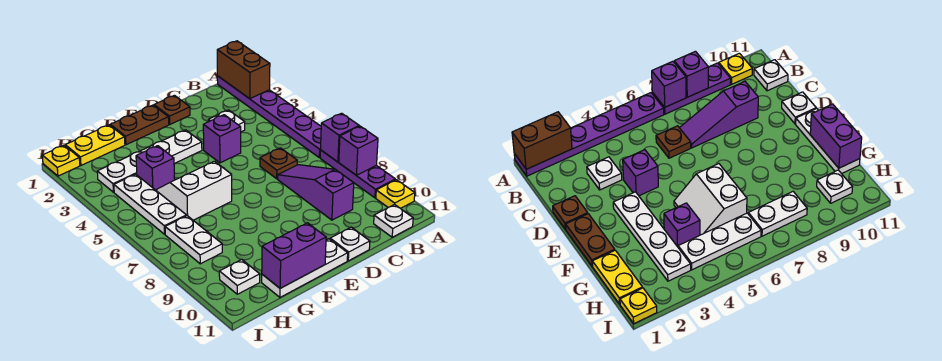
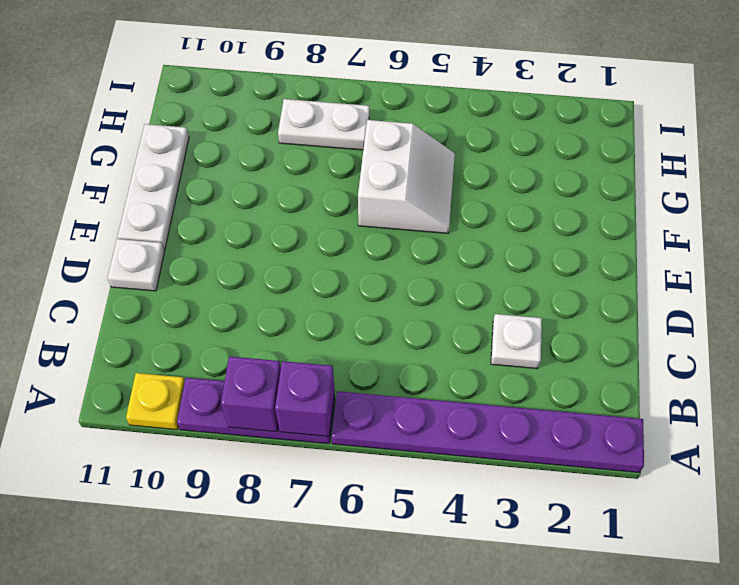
none -> white plate B11 level 1
none -> brown plate C6 level 1
none -> purple slope C7:C9 level 1 top 9

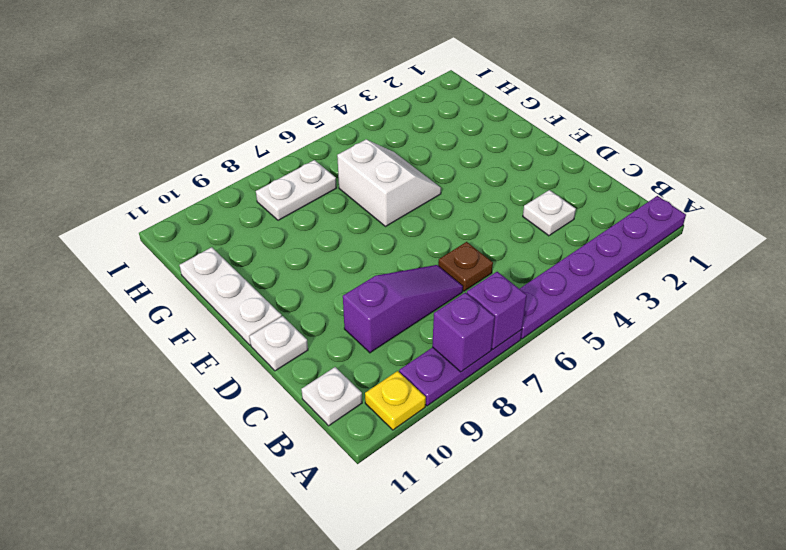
none -> brown plate D1 level 1
none -> purple brick D4 level 1
none -> brown plate E1:F1 level 1

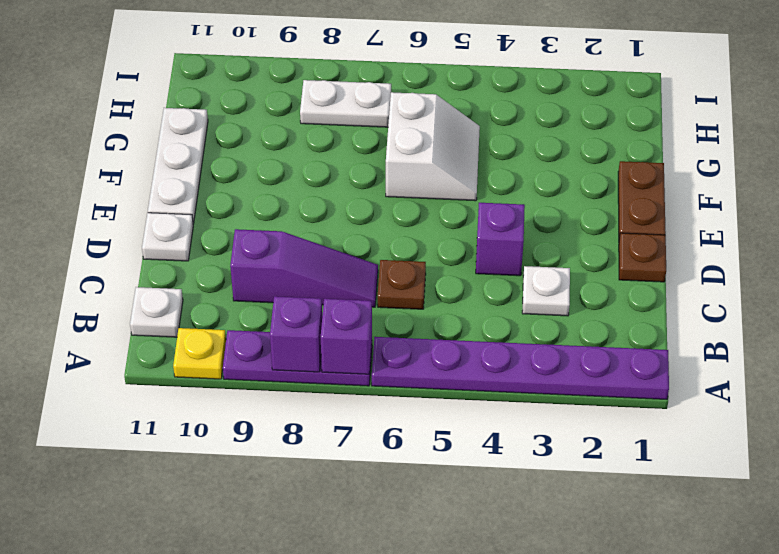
none -> white plate E3:H3 level 1
none -> yellow plate G1:H1 level 1
none -> purple brick G4 level 1

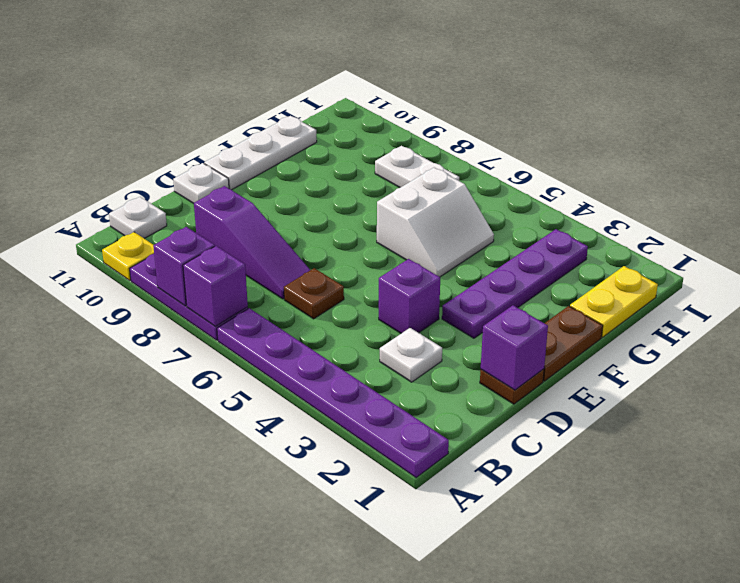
purple brick D1 level 2 -> purple brick G4 level 1
purple plate E3:H3 level 1 -> white plate E3:H3 level 1
none -> white plate H4:H6 level 1
none -> white plate H10 level 1
none -> yellow plate I1 level 1

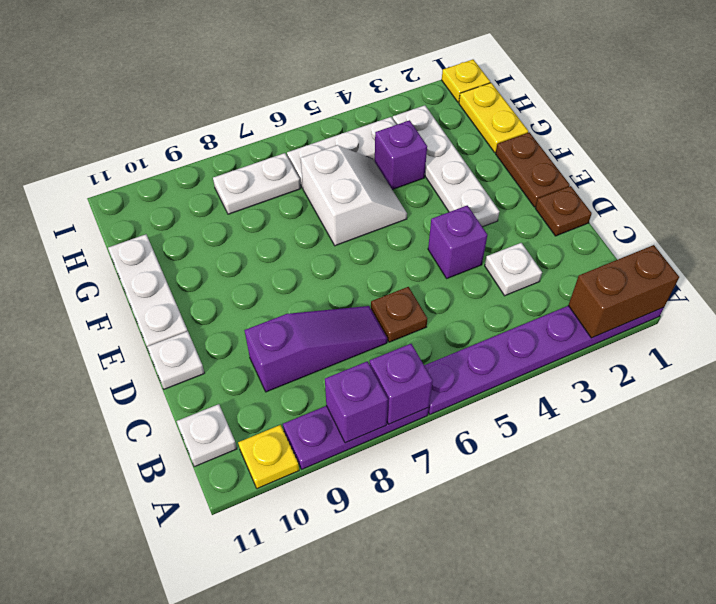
none -> white plate H10 level 1
none -> purple brick F11:G11 level 2

